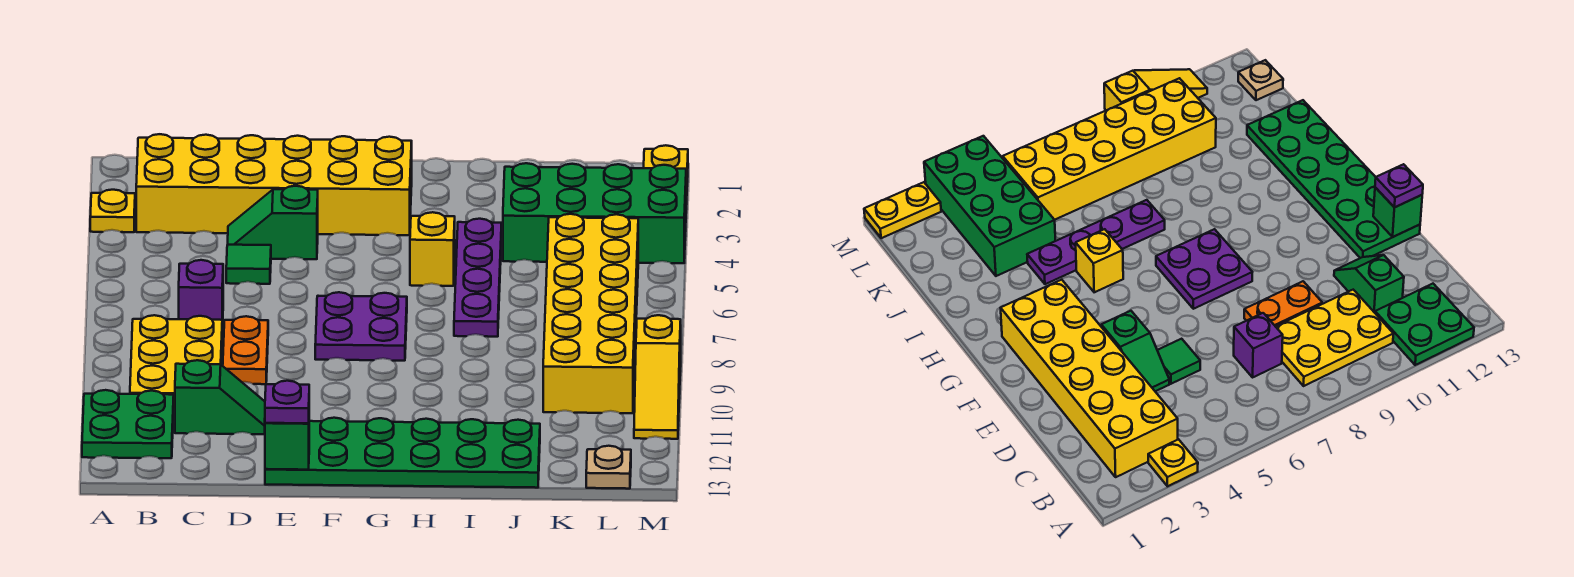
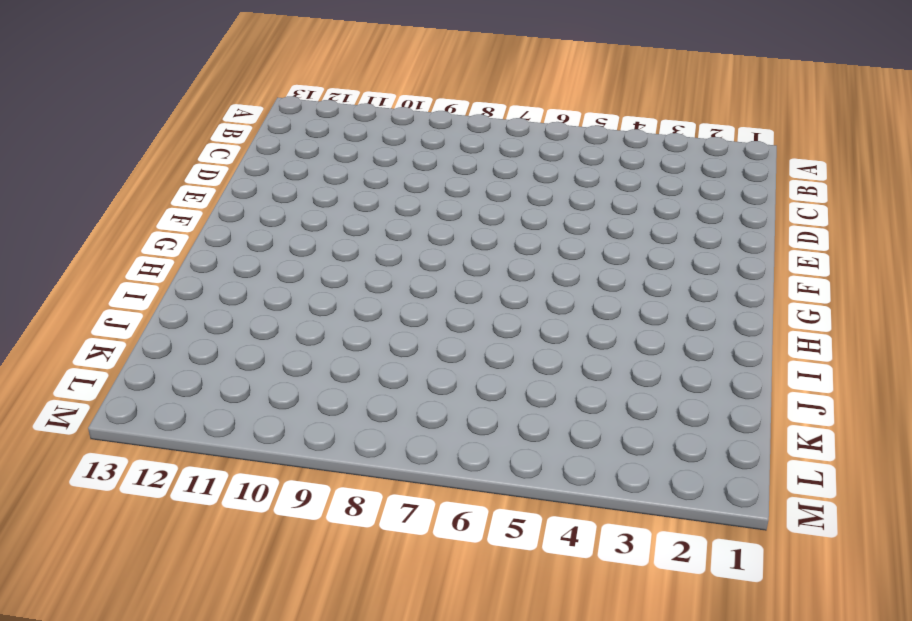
none -> yellow plate A3 level 1
none -> green plate A11:B12 level 1
none -> yellow brick B2:G3 level 1

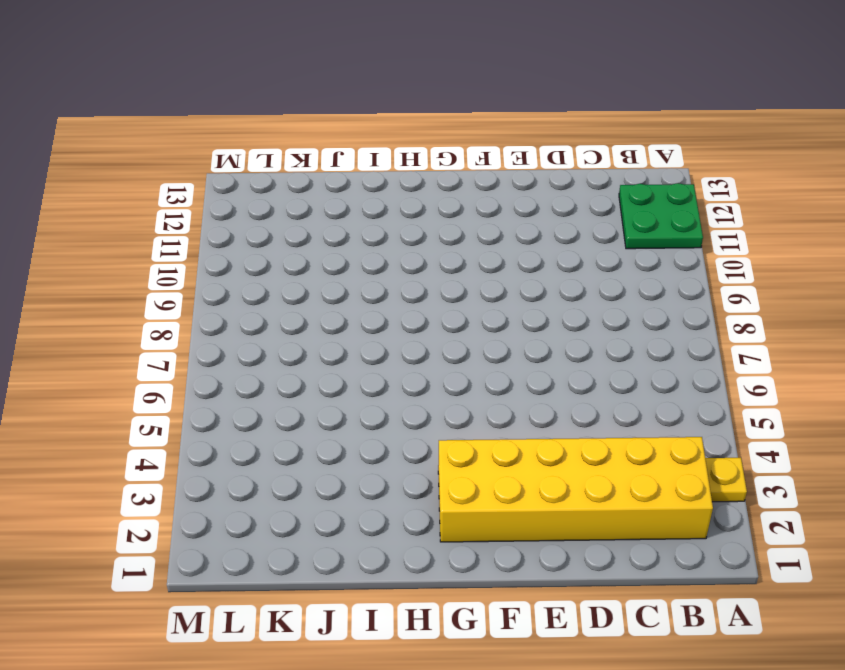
none -> yellow plate B8:C10 level 1
none -> purple brick C7 level 1
none -> green slope C11:D11 level 1 top C

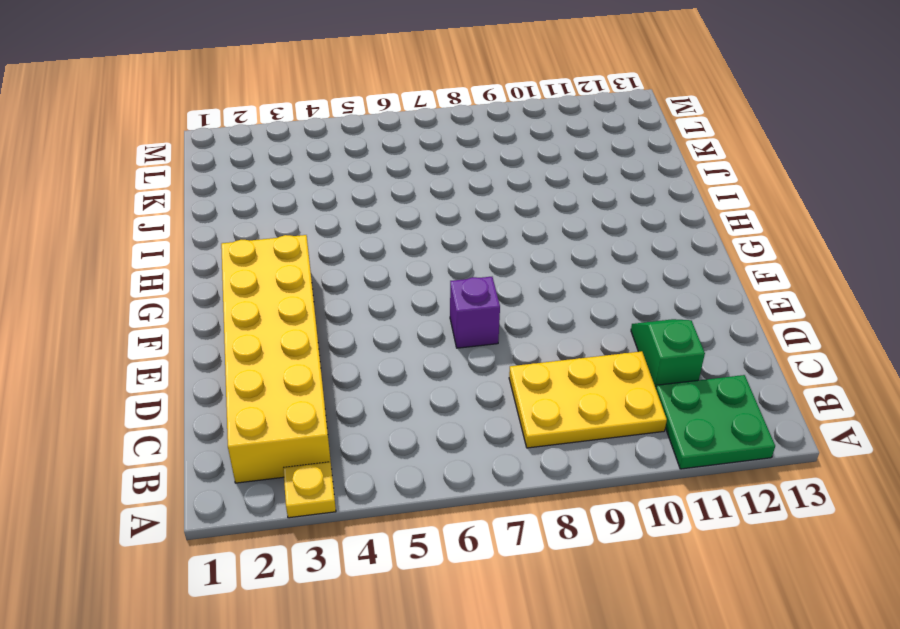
purple brick E7 level 1 -> purple brick C7 level 1
none -> green slope D4:E4 level 1 top E
none -> green tile D5 level 1
none -> orange plate D8:D9 level 1

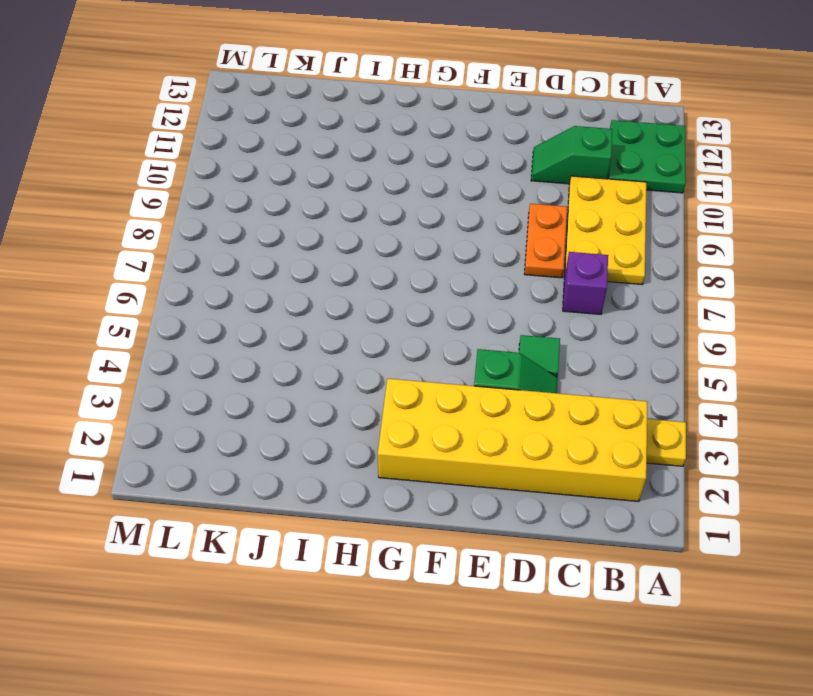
none -> green plate E12:J13 level 1
none -> purple plate F7:G8 level 1
none -> yellow brick H5 level 1

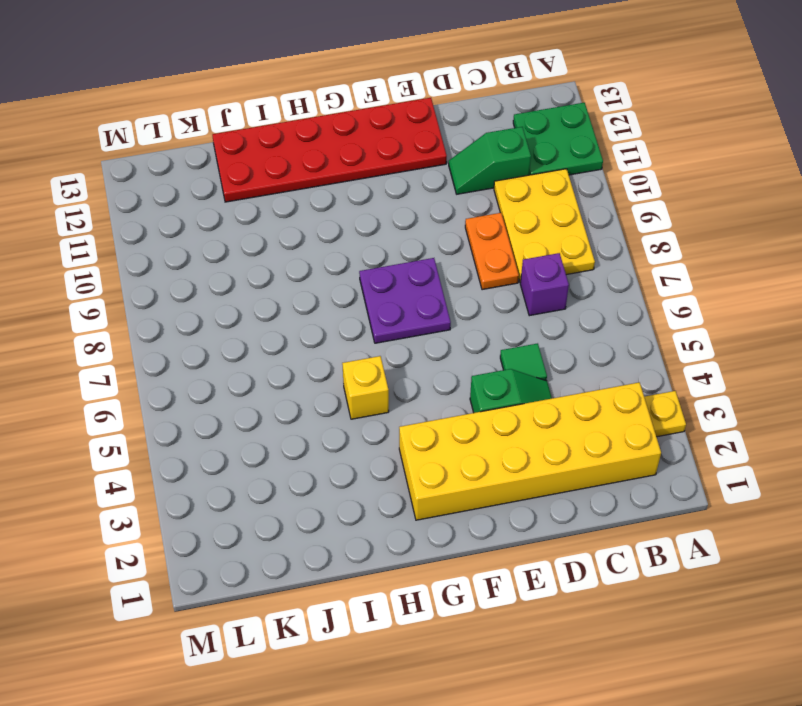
red plate E12:J13 level 1 -> green plate E12:J13 level 1
none -> purple plate I4:I7 level 1
none -> green brick J3:M4 level 1
none -> yellow brick K5:L10 level 1

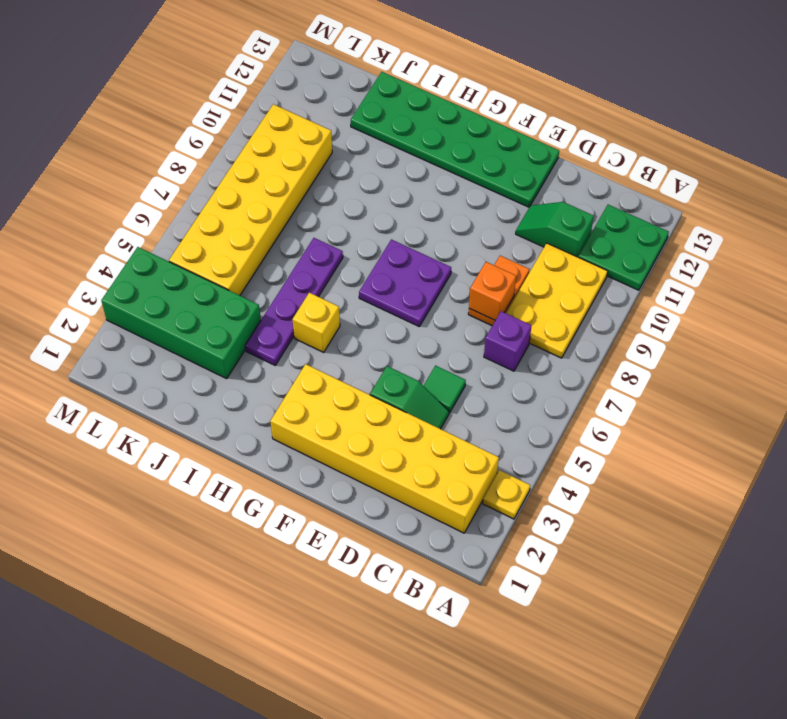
orange brick D8 level 2 -> none
none -> tan plate L13 level 1
none -> yellow plate M1:M2 level 1
none -> yellow slope M9:M11 level 1 top 9

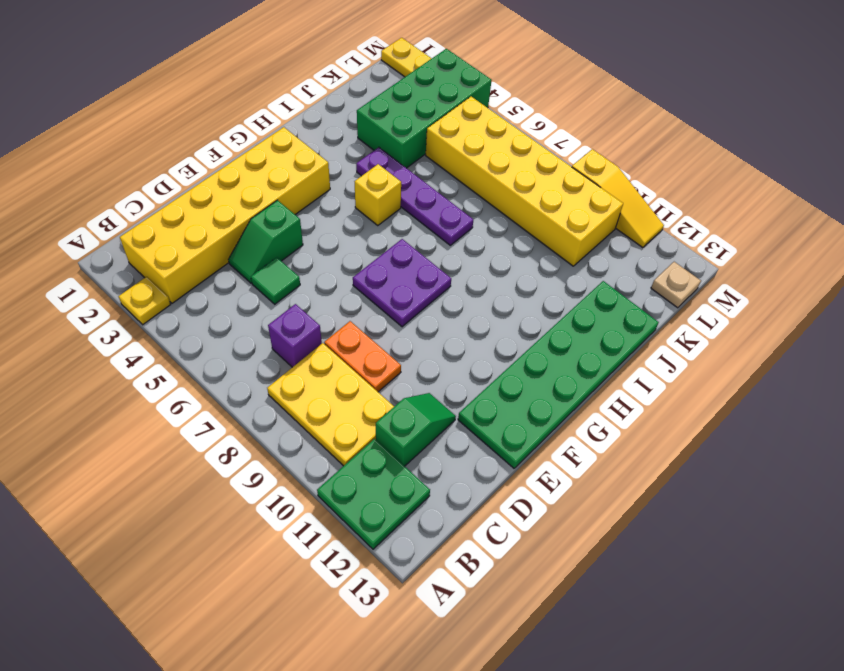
none -> green brick E13 level 2
none -> purple plate E13 level 3

